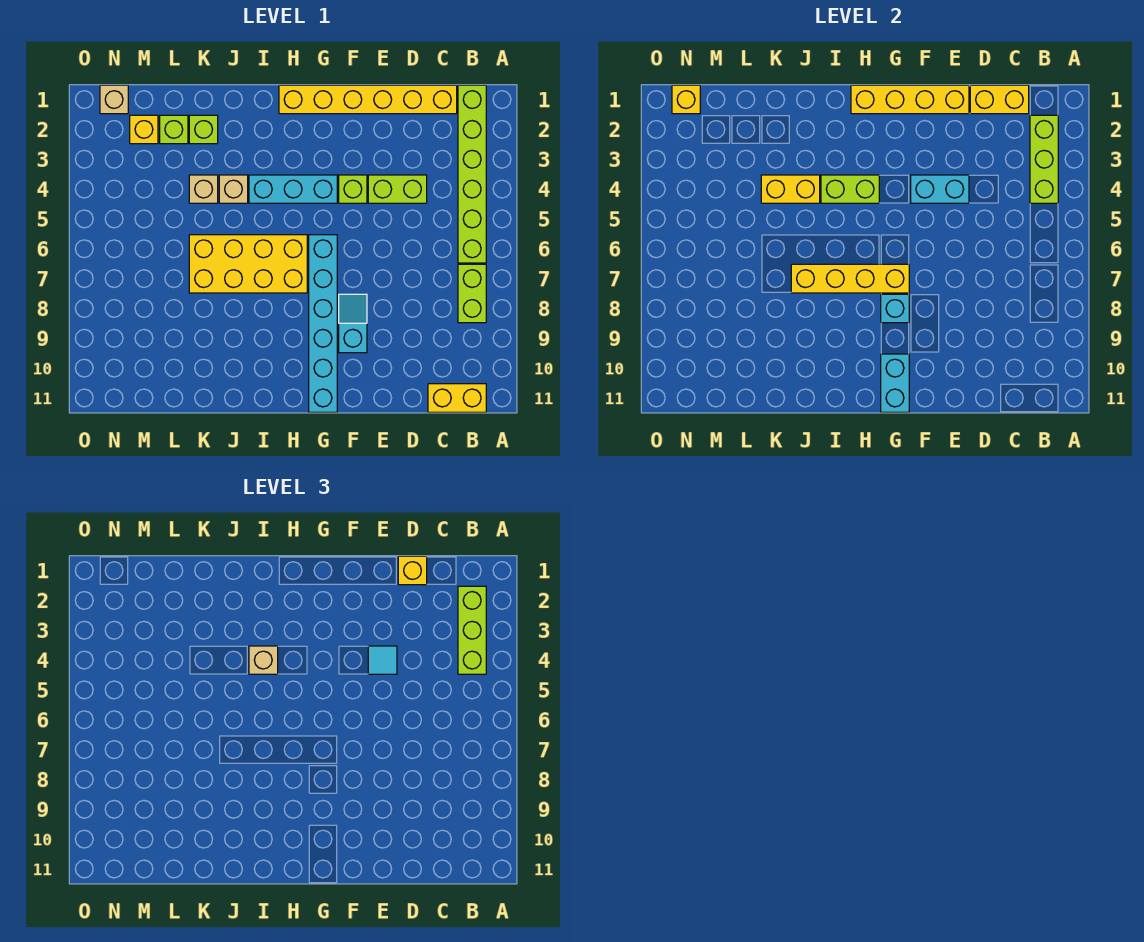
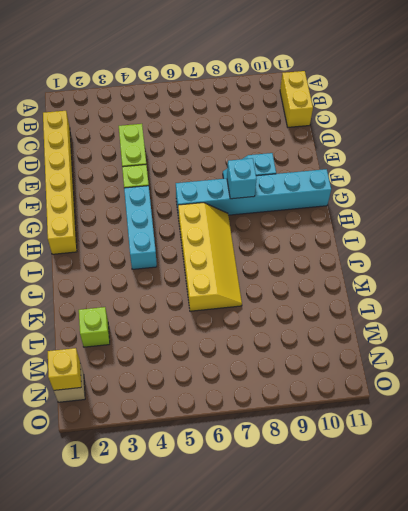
yellow slope H6:K7 level 1 top 6 -> yellow brick H6:K7 level 1
none -> lime brick B1:B6 level 1
none -> lime brick B7:B8 level 1
none -> tan brick J4 level 1
none -> lime brick K2 level 1

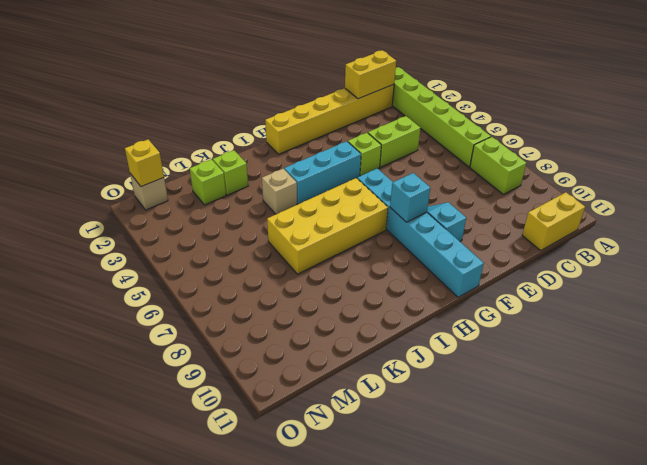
none -> tan brick K4 level 1
none -> yellow brick M2 level 1
none -> lime brick B2:B4 level 2
none -> yellow brick E1:H1 level 2

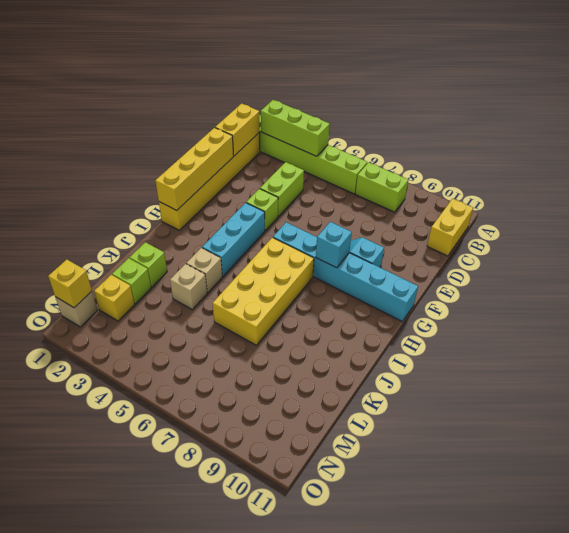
none -> cyan brick E4:F4 level 2
none -> yellow brick G7:J7 level 2
none -> cyan brick G10:G11 level 2
none -> lime brick H4:I4 level 2

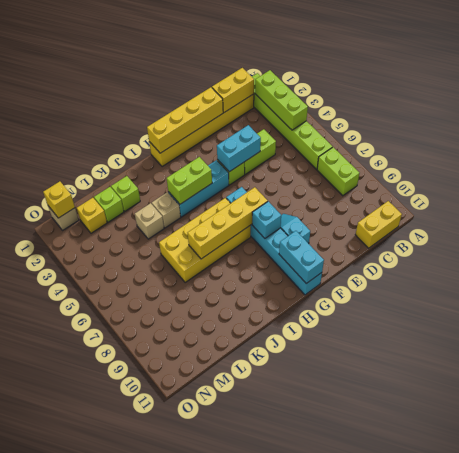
none -> yellow brick J4:K4 level 2
none -> lime brick B2:B4 level 3
none -> yellow brick D1 level 3
none -> cyan tile E4 level 3

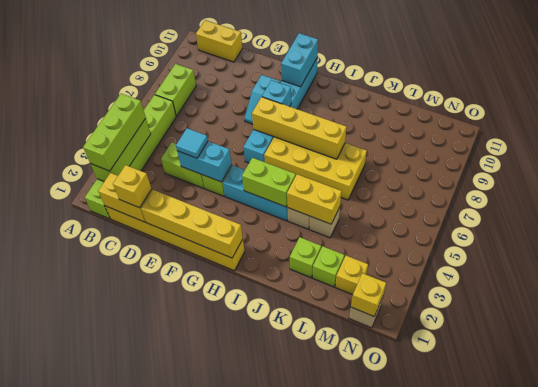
none -> tan brick I4 level 3

